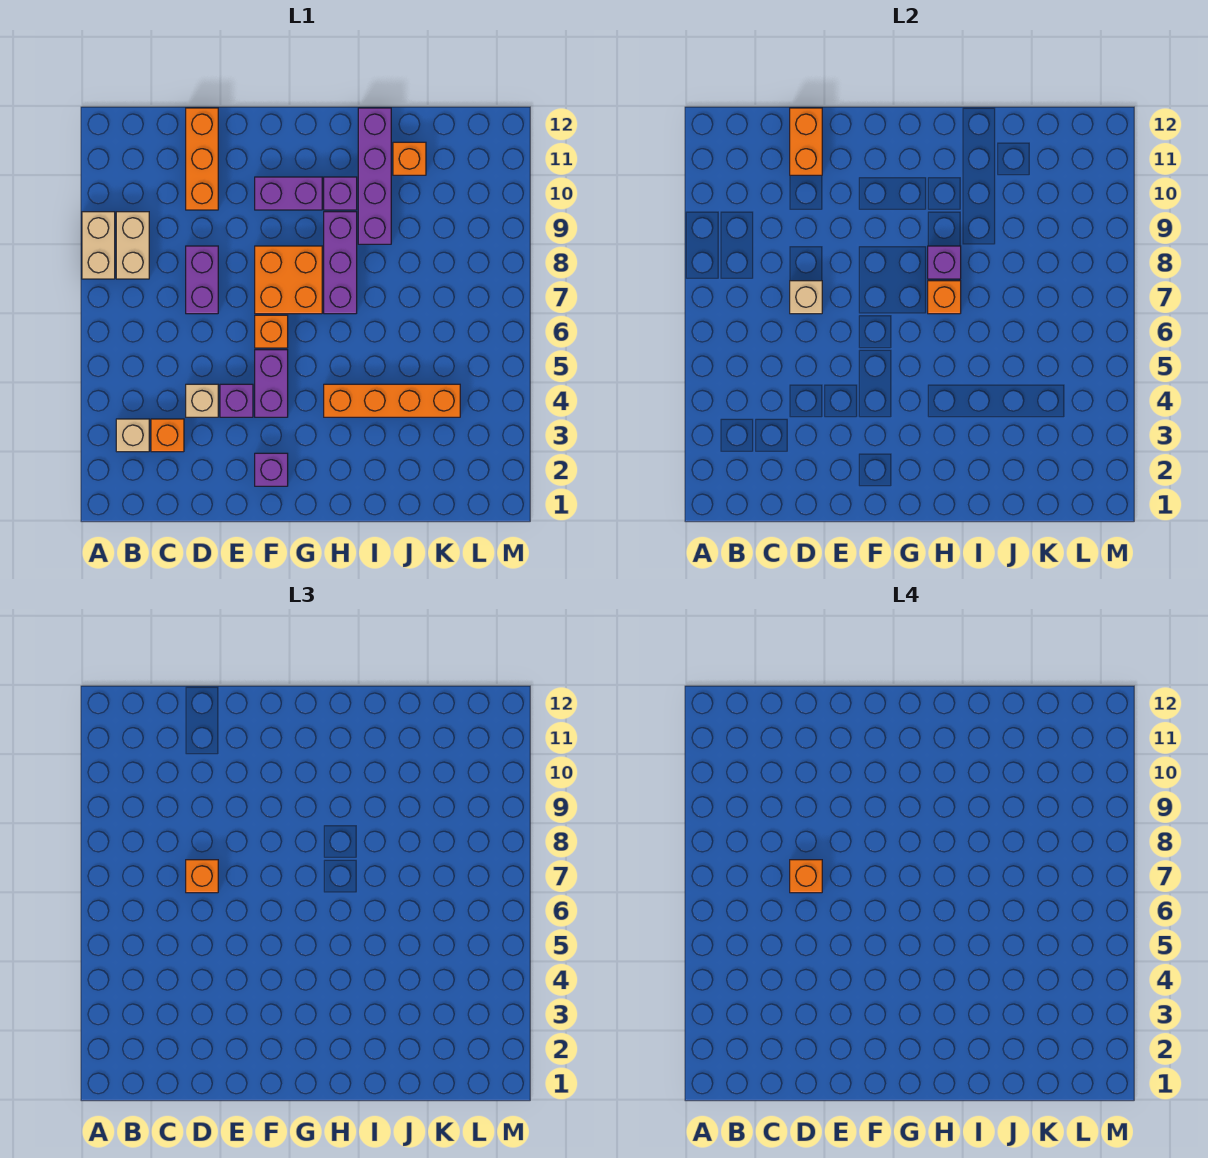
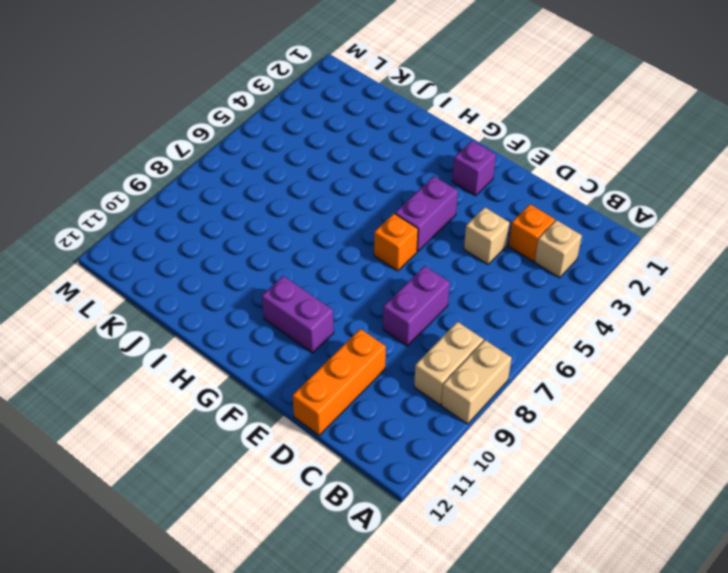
none -> purple brick E4 level 1
none -> orange brick F7:G8 level 1
none -> orange brick H4:K4 level 1

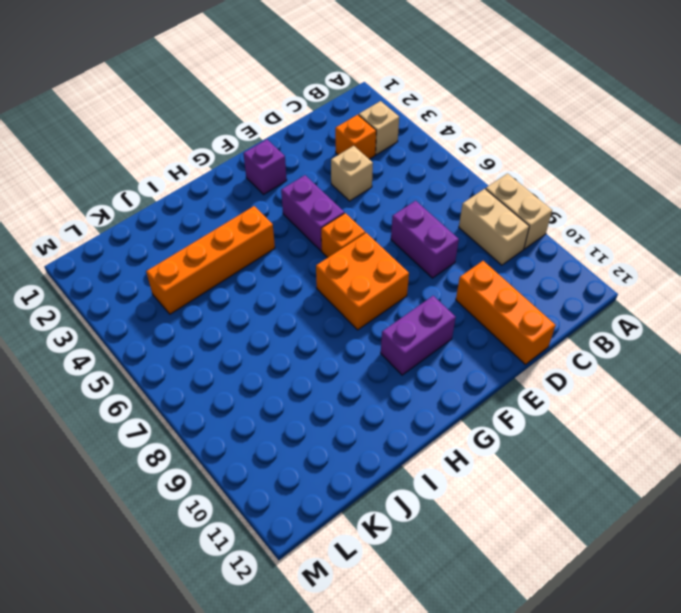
none -> purple brick E4 level 1
none -> purple brick H7:H9 level 1
none -> purple brick H10 level 1

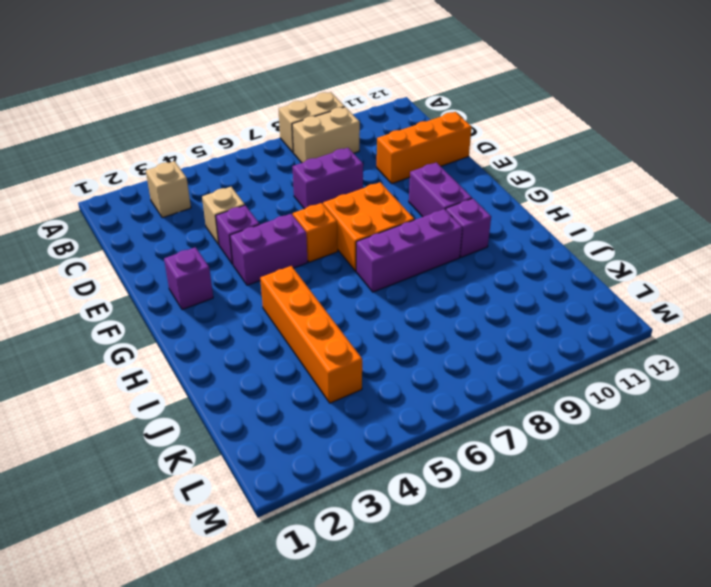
none -> orange brick C3 level 1
none -> purple brick I9:I12 level 1
none -> orange brick J11 level 1

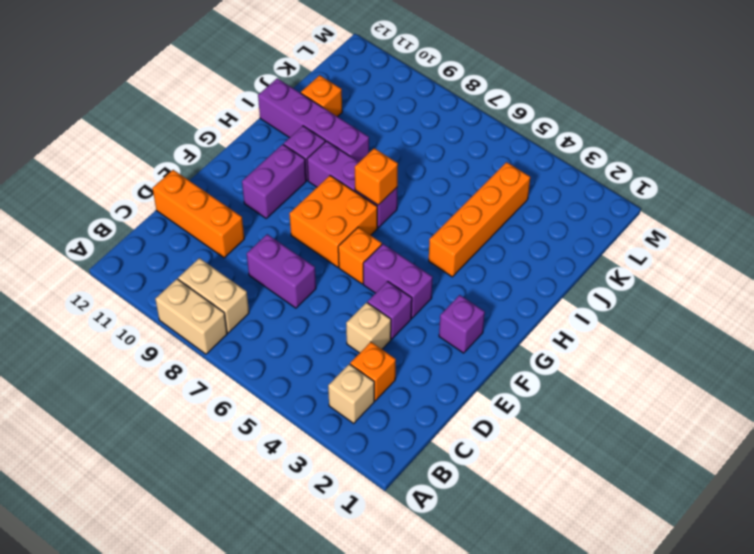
none -> tan brick D7 level 2
none -> orange brick D11:D12 level 2
none -> purple brick H8 level 2

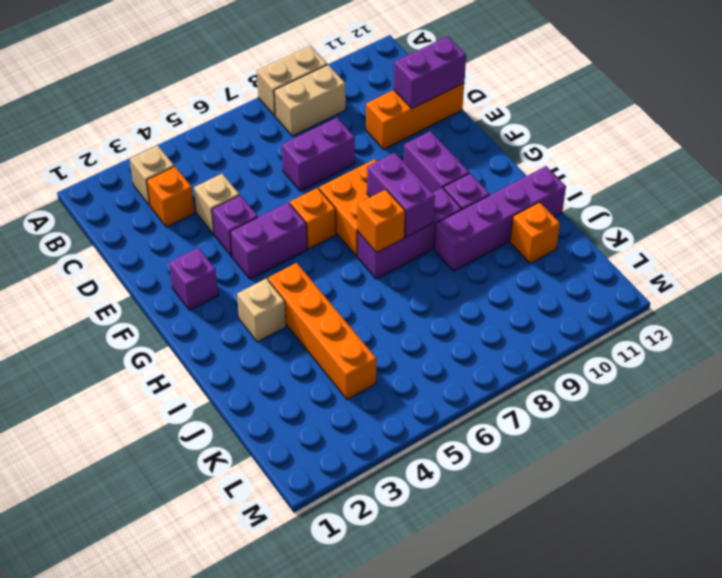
purple brick D11:D12 level 2 -> orange brick D11:D12 level 2
purple brick G8:H8 level 2 -> purple brick H8 level 2
tan brick H3 level 1 -> tan brick D7 level 2
none -> orange brick D7 level 3
none -> orange brick D7 level 4

